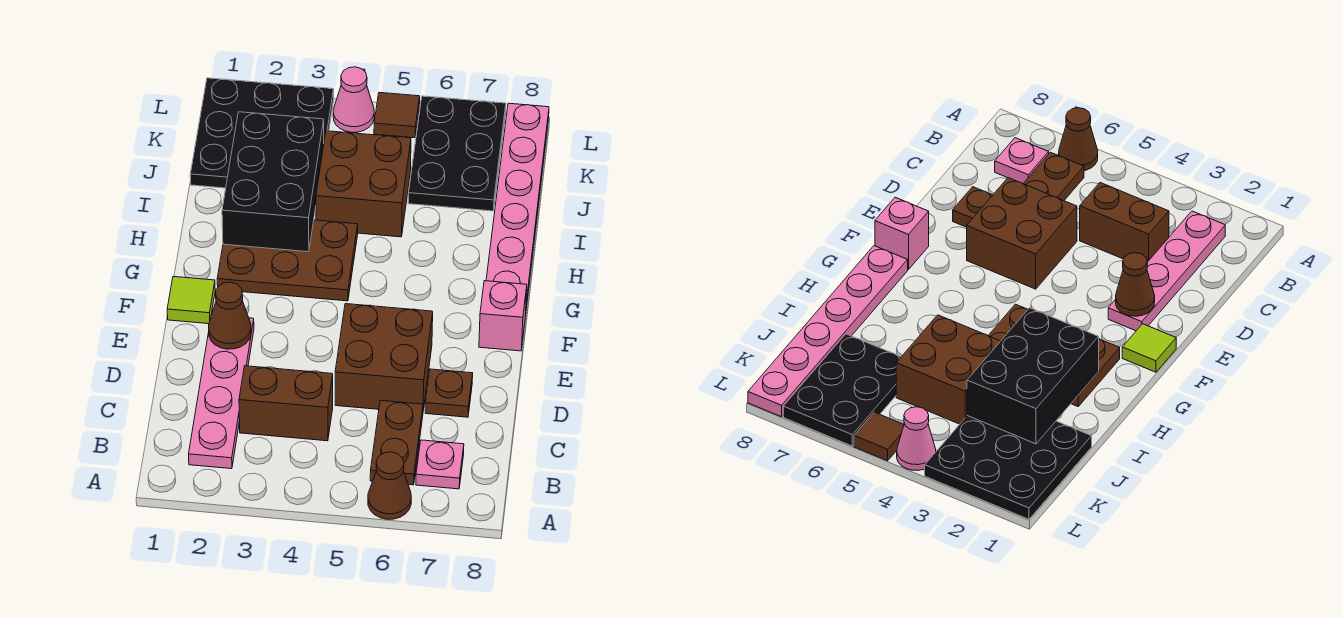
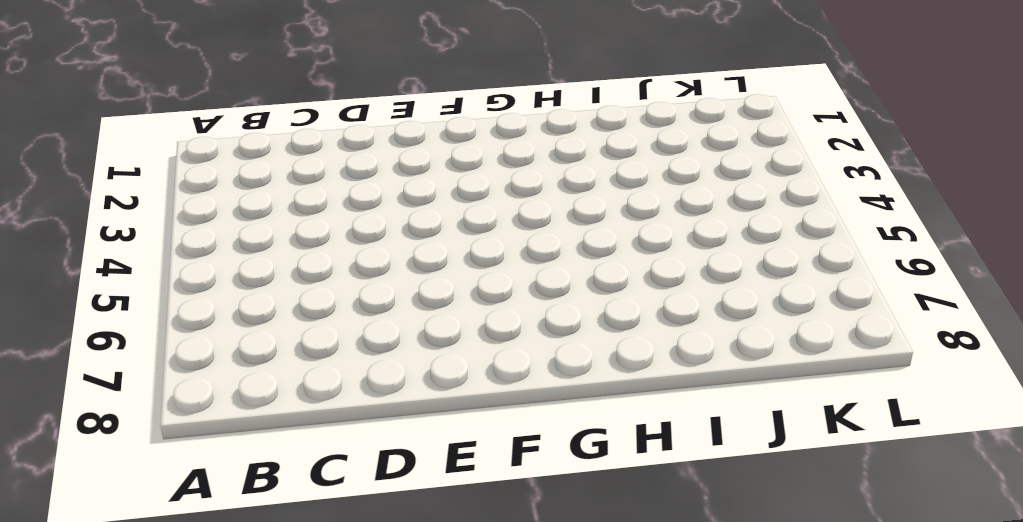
none -> brown cone A6 level 1
none -> pink plate B2:E2 level 1
none -> brown plate B6:C6 level 1

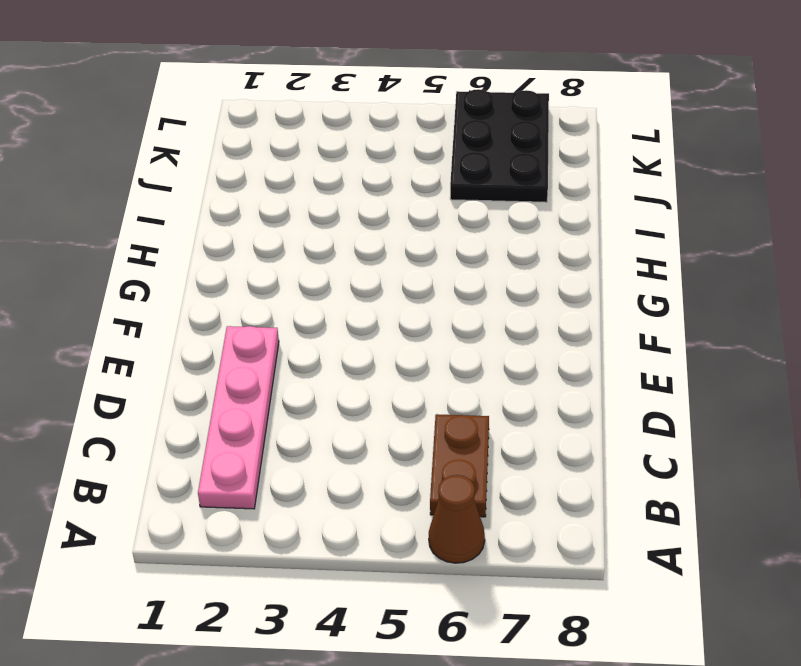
none -> pink plate B7 level 1
none -> brown brick C3:C4 level 1
none -> brown brick D5:E6 level 1

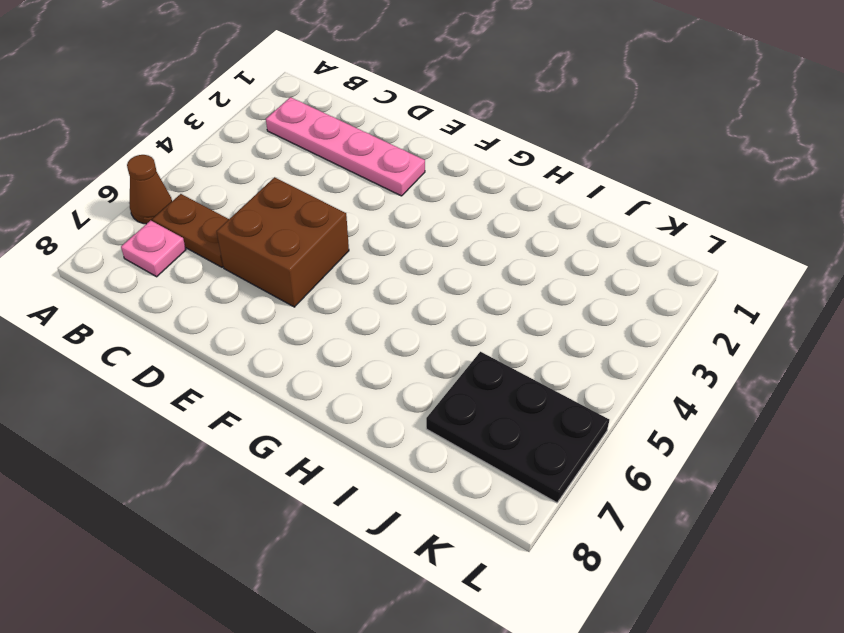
none -> brown brick C3:C4 level 1
none -> brown plate D7 level 1
none -> lime tile F1 level 1

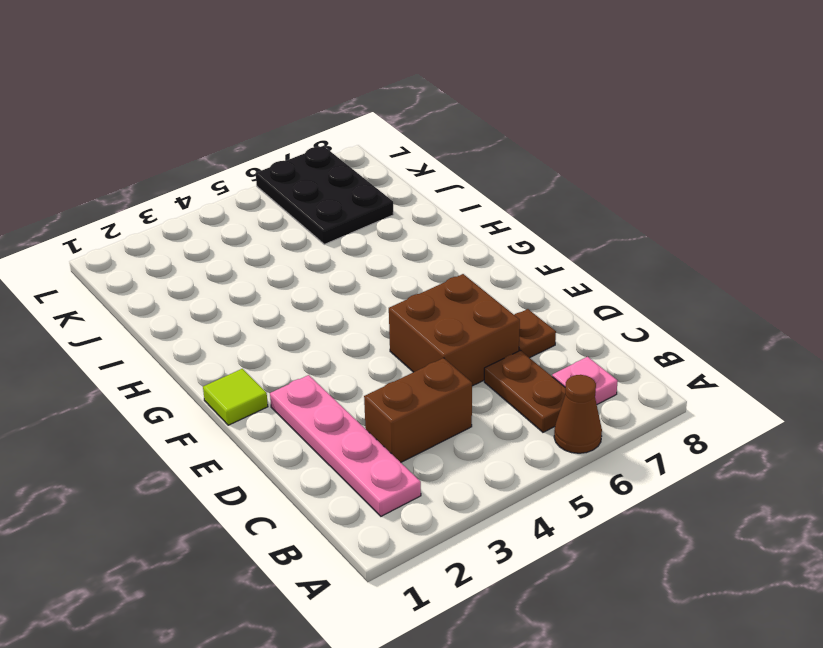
none -> pink brick F8 level 1
none -> brown plate G2:H4 level 1
none -> pink plate G8:L8 level 1

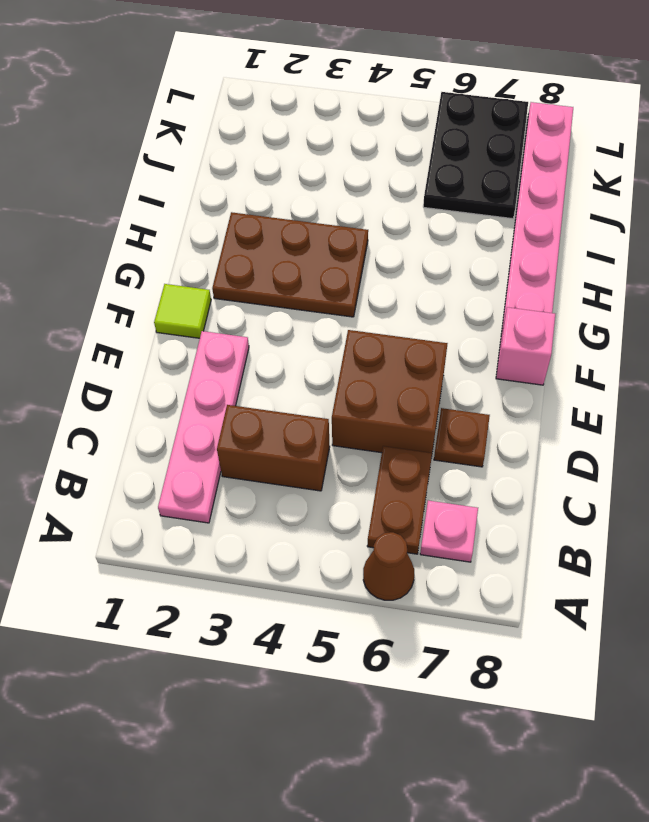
none -> brown brick I4:J5 level 1
none -> black plate J1:L3 level 1
none -> pink cone L4 level 1

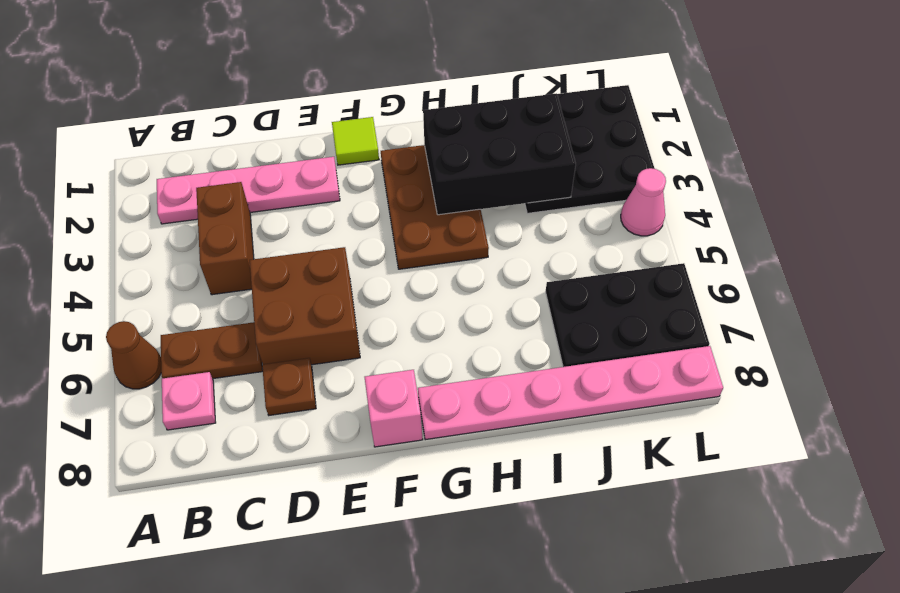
none -> brown brick I4:J5 level 1
none -> brown tile L5 level 1
none -> brown cone E2 level 2

